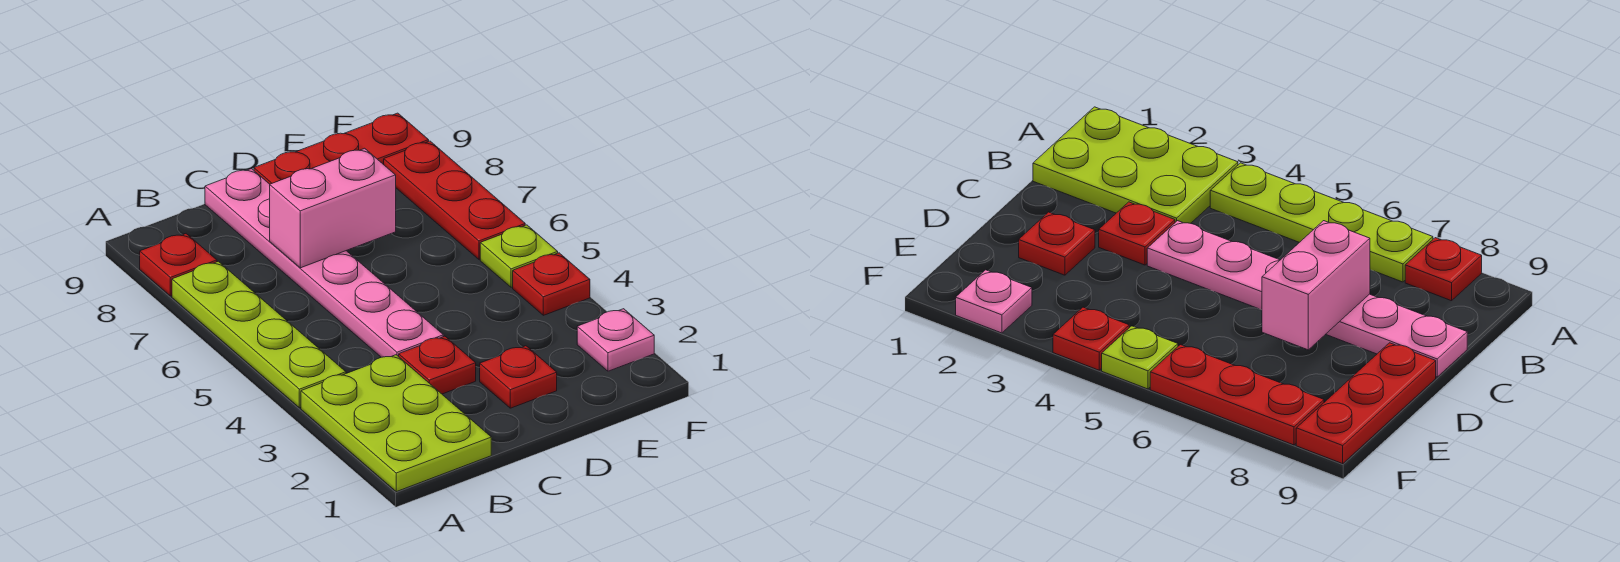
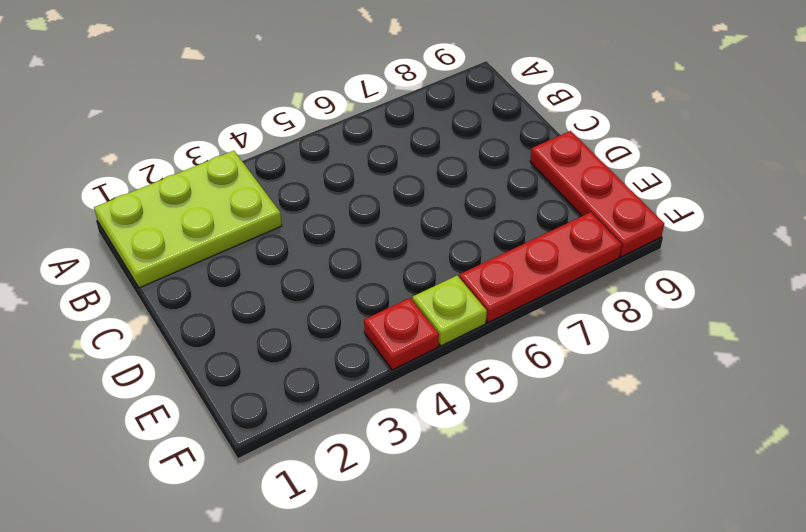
none -> lime plate A4:A7 level 1
none -> red plate A8 level 1
none -> red plate C3 level 1

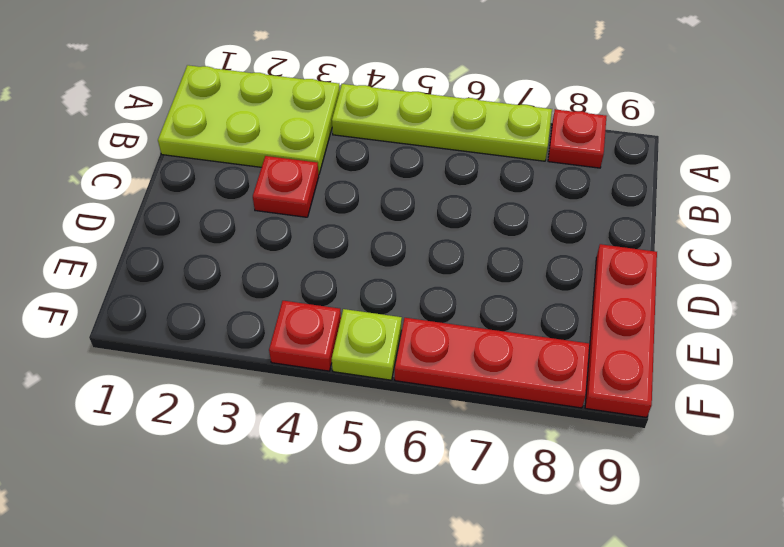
none -> pink plate C4:C9 level 1
none -> red plate D2 level 1
none -> pink plate F2 level 1

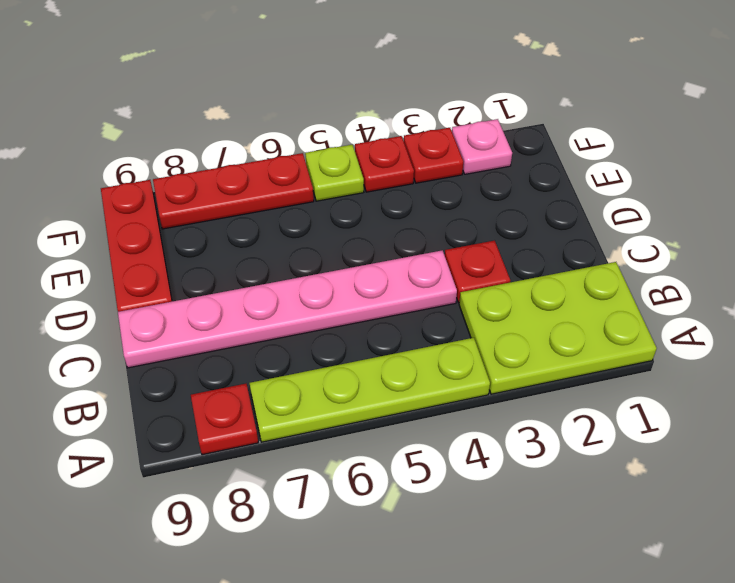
red plate F3 level 1 -> red plate D2 level 1
none -> pink brick C7:D7 level 2

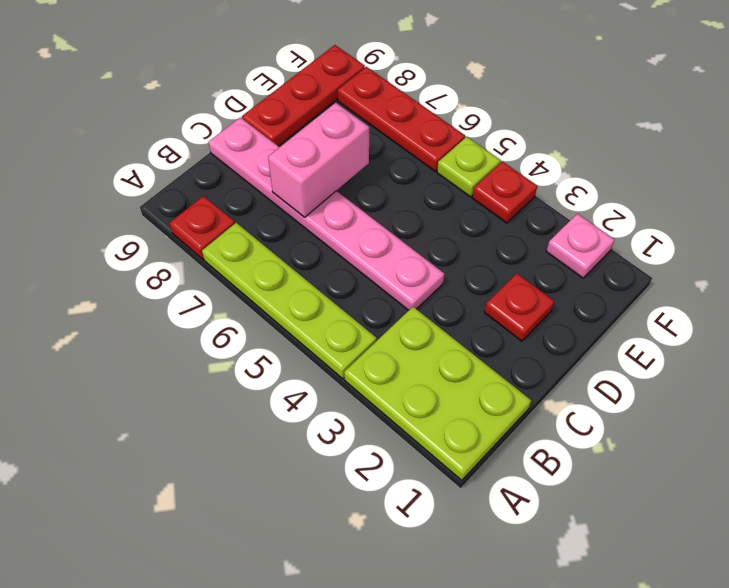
none -> red plate C3 level 1

